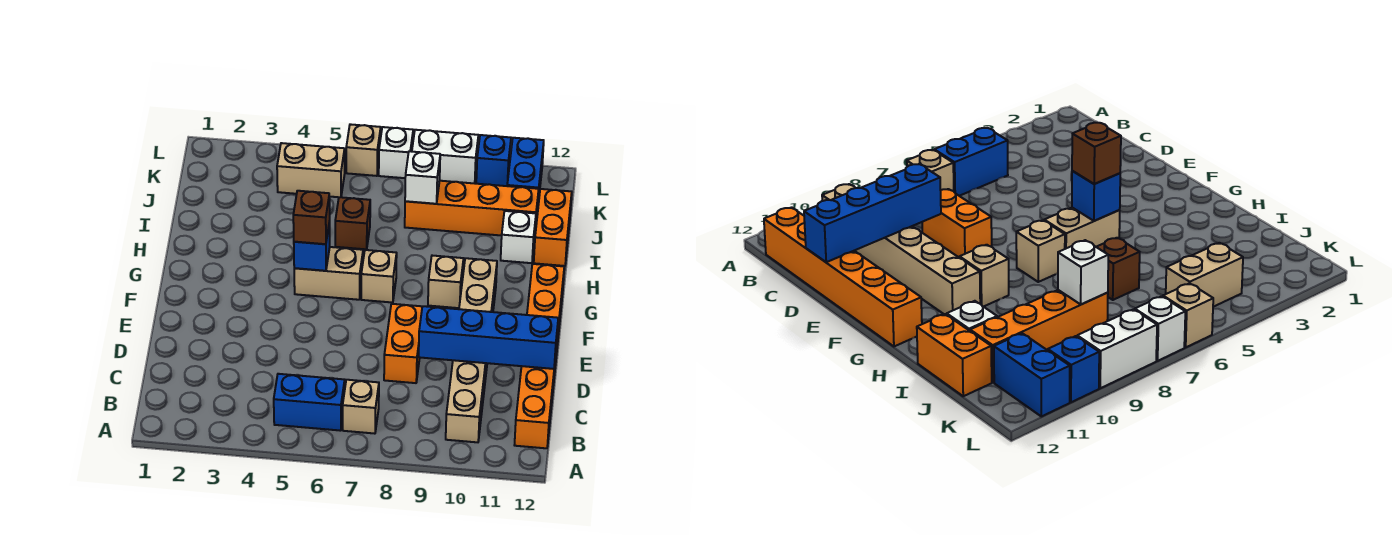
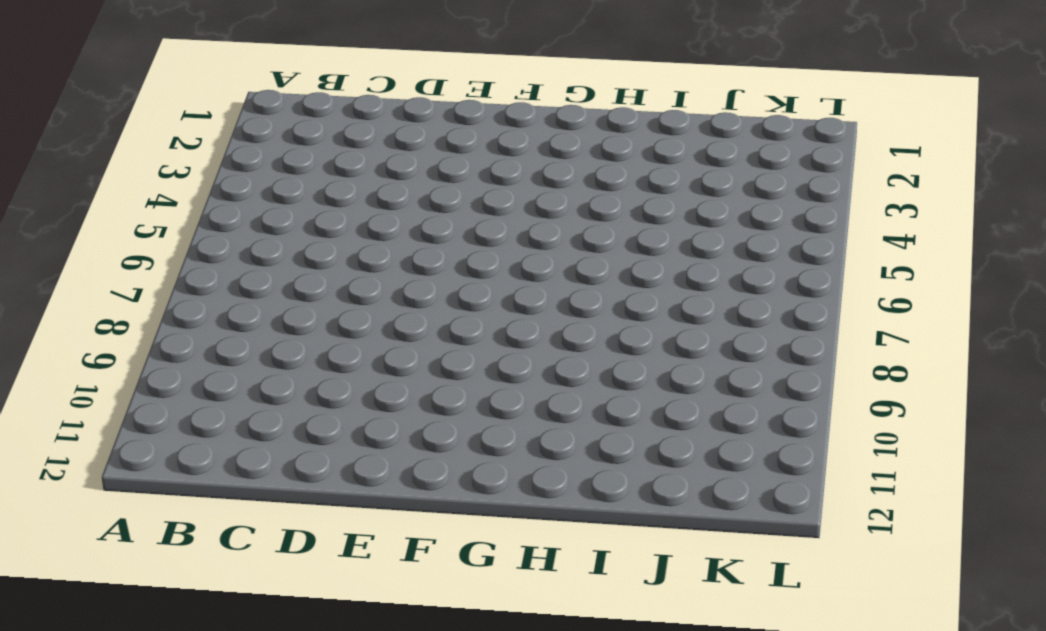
none -> blue brick B5:B6 level 1
none -> tan brick B7 level 1
none -> tan brick B10:G10 level 1

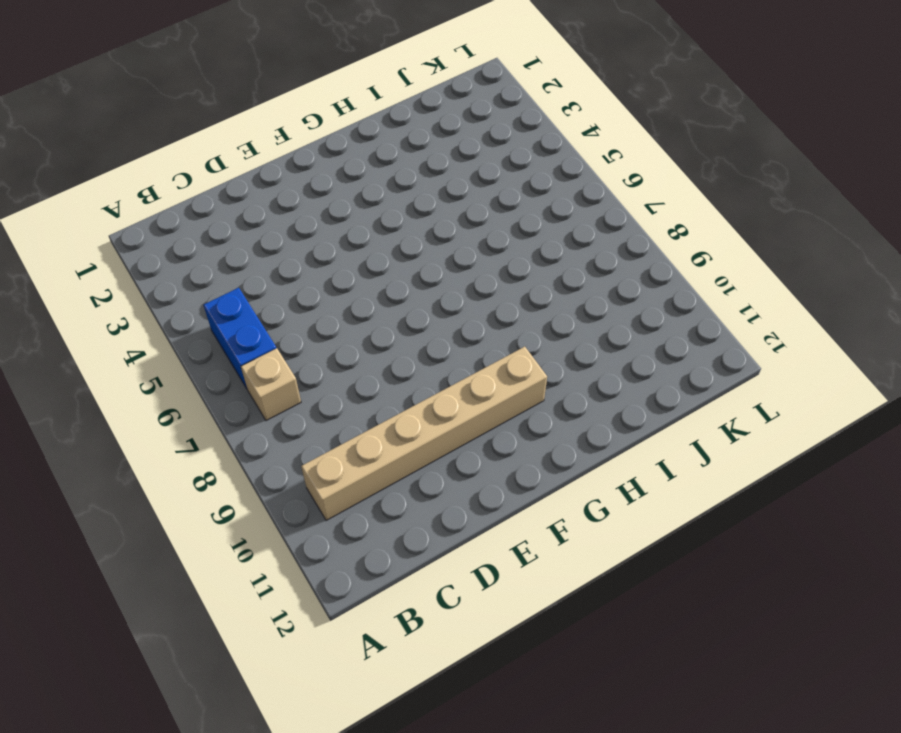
none -> orange brick B12:G12 level 1
none -> orange brick D8:E8 level 1
none -> tan brick G5:G6 level 1

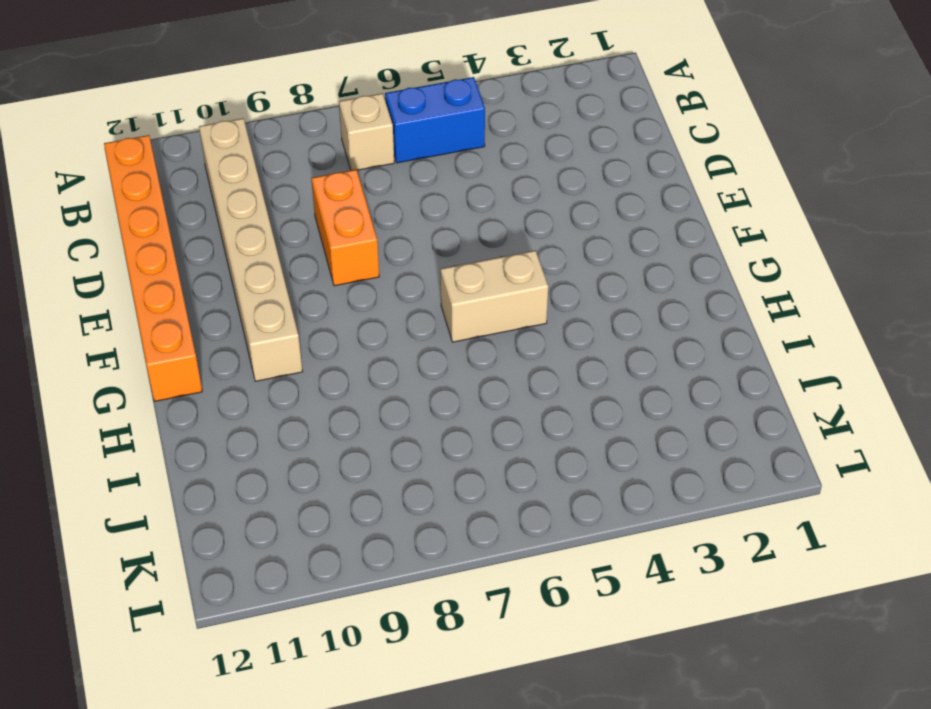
none -> tan brick G7 level 1
none -> tan brick G9 level 1
none -> brown brick I6 level 1

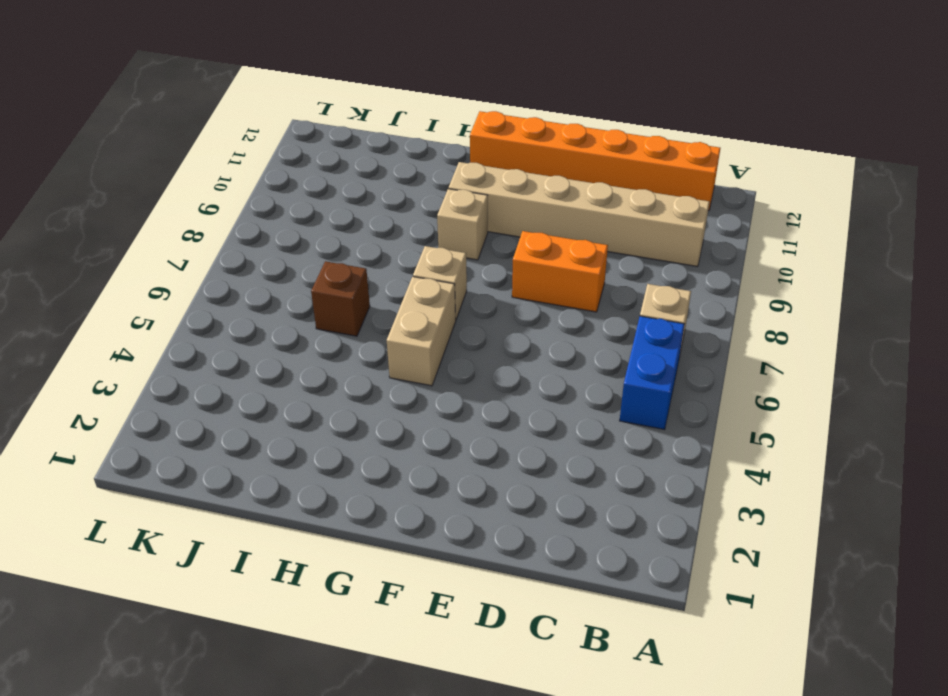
none -> white brick I11 level 1
none -> orange brick I12:J12 level 1
none -> orange brick J8:J11 level 1

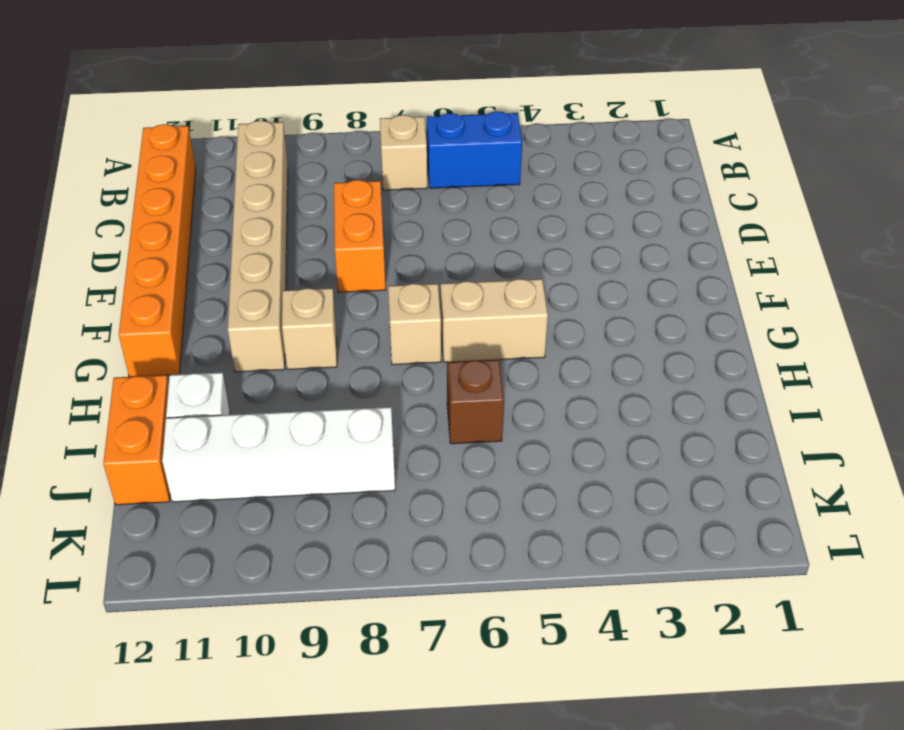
white brick J8:J11 level 1 -> orange brick J8:J11 level 1
none -> tan brick K4:K5 level 1
none -> blue brick K11:L11 level 1
none -> tan brick L6 level 1

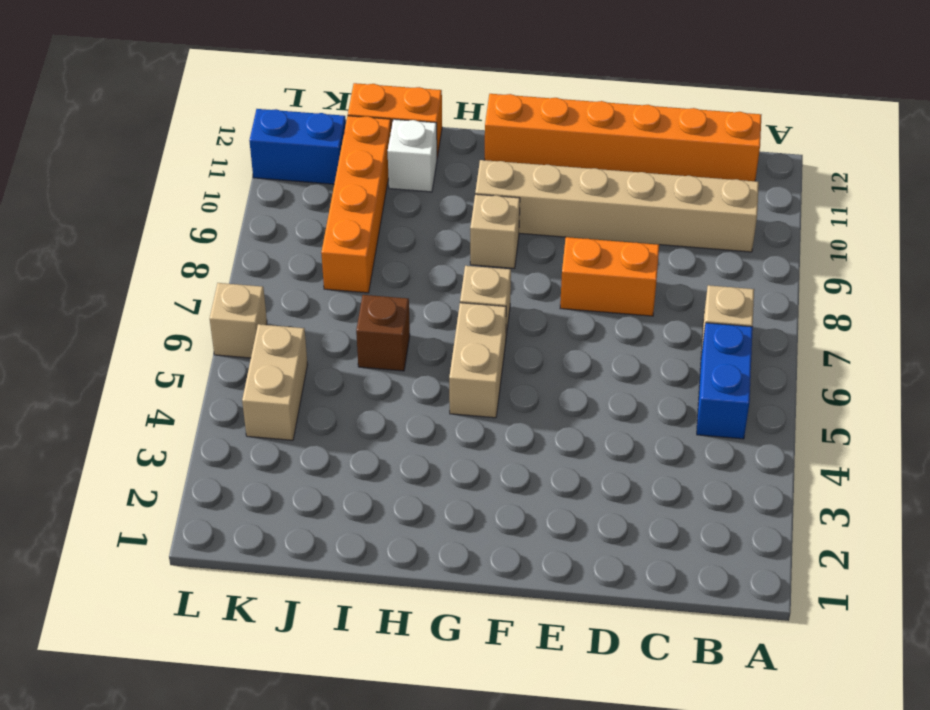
none -> white brick L7 level 1
none -> white brick L8:L9 level 1
none -> blue brick L10 level 1

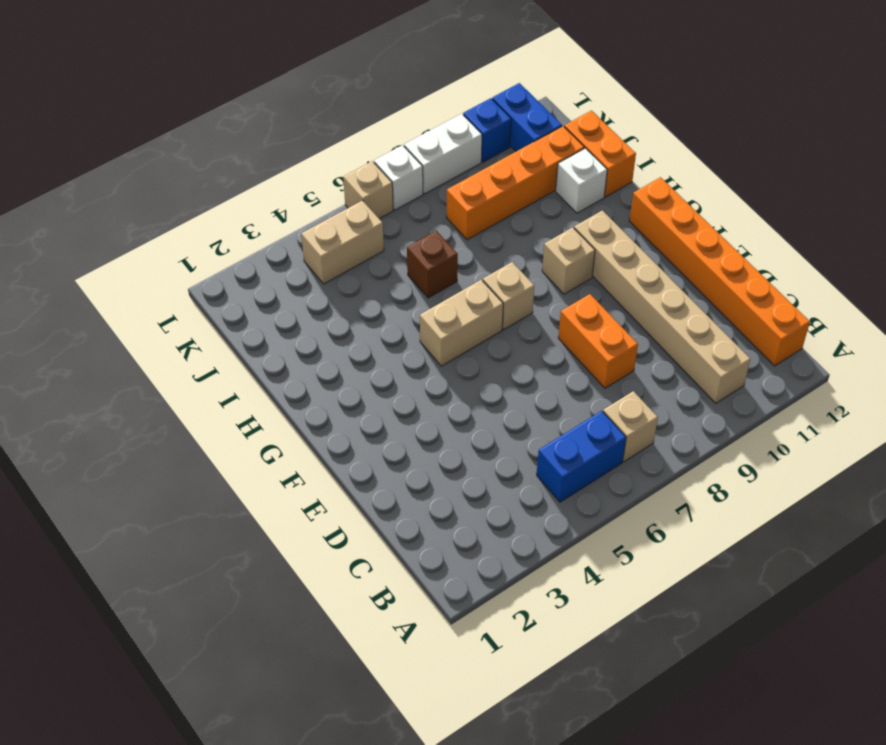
none -> blue brick D9:D12 level 2
none -> blue brick G5 level 2
none -> white brick J8 level 2

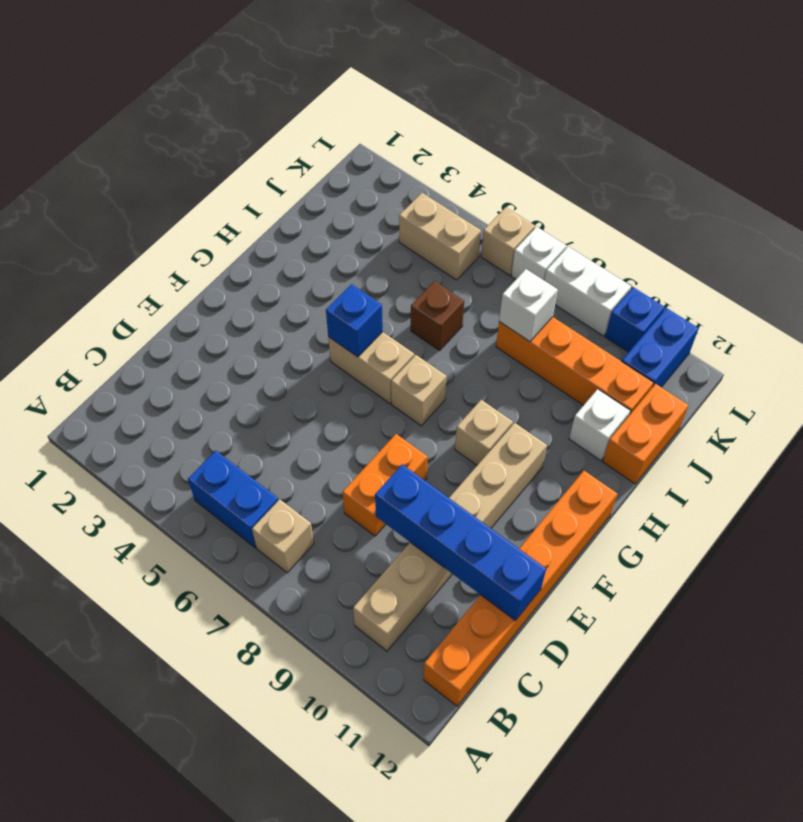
none -> brown brick G5 level 3

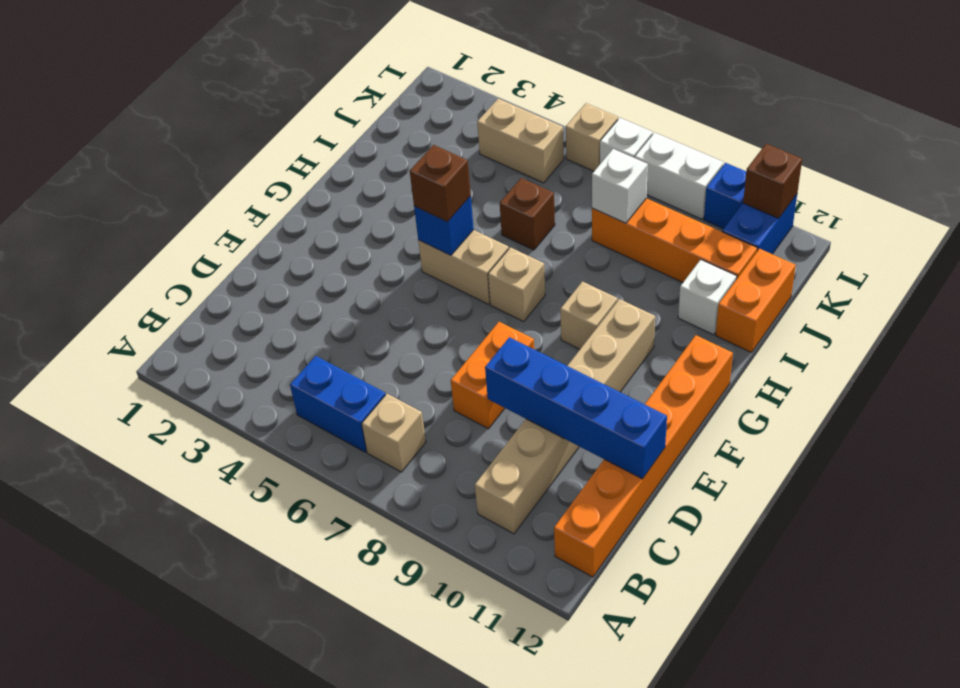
brown brick L11 level 2 -> none

